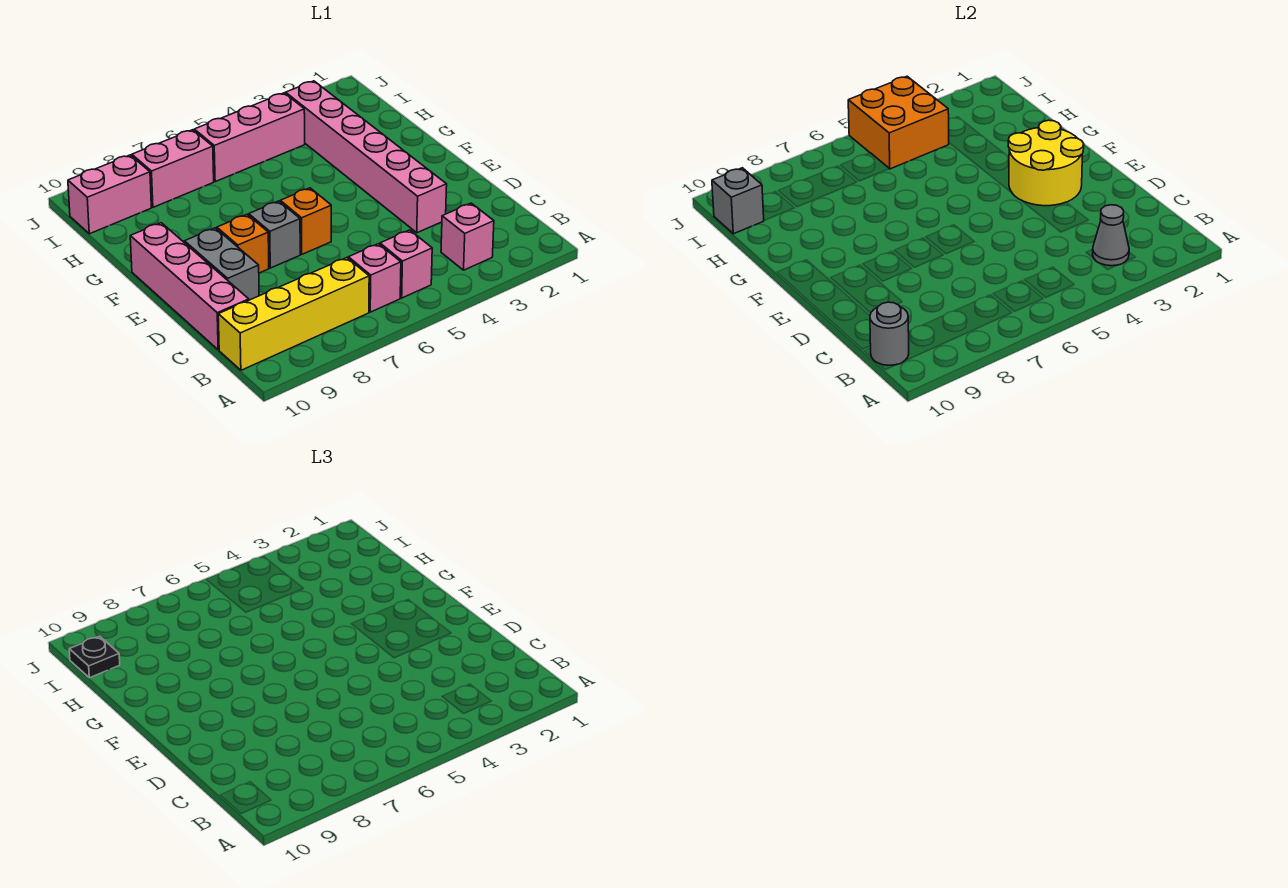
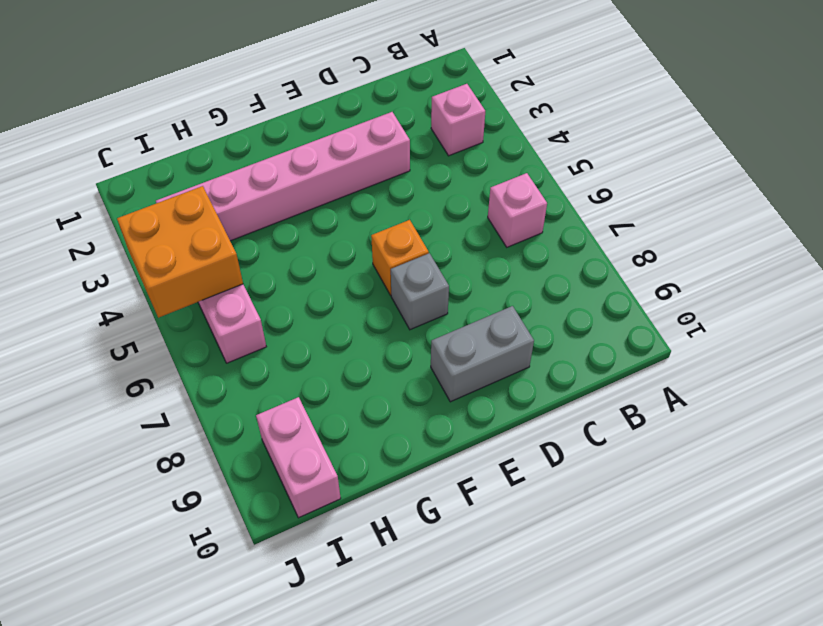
none -> pink brick B5 level 1
none -> yellow brick B7:B10 level 1
none -> pink brick C10:F10 level 1

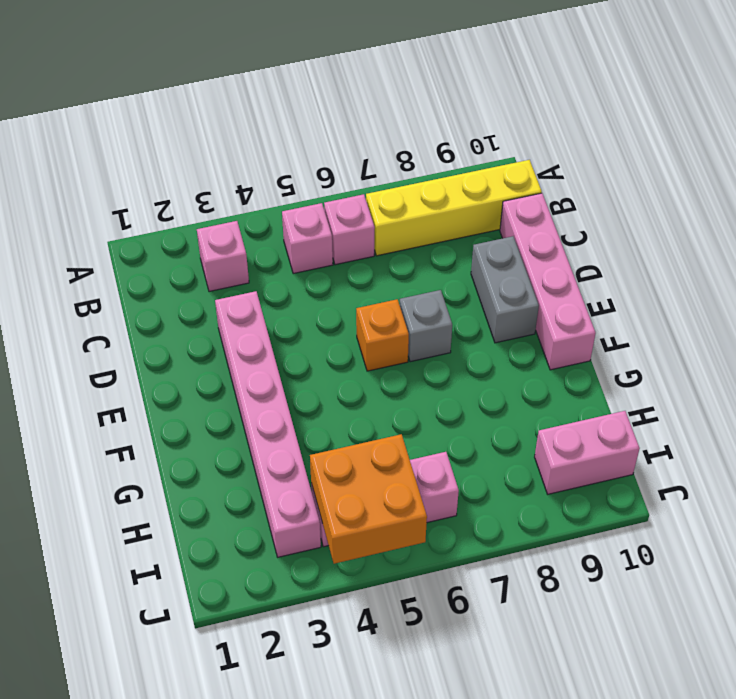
none -> orange brick E8 level 1
none -> pink brick I7:I8 level 1
none -> grey cone B3 level 2

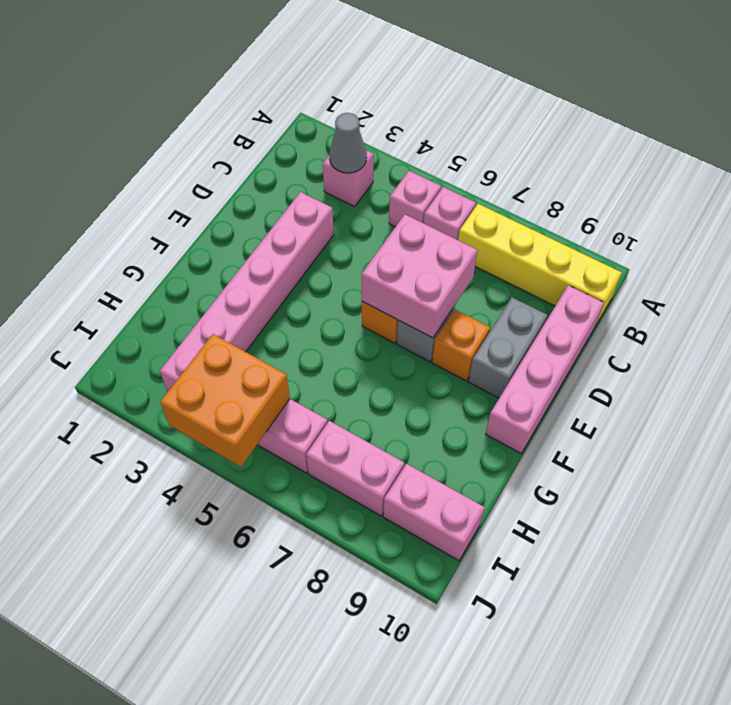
pink brick D6:E7 level 2 -> none
none -> grey round brick B10 level 2
none -> yellow round brick E2:F3 level 2
none -> grey brick I10 level 2

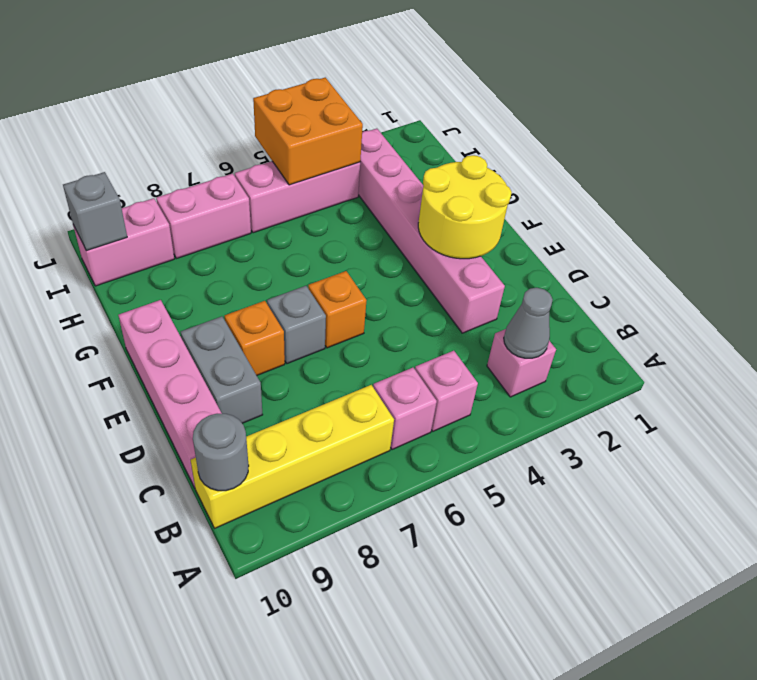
none -> black plate I10 level 3

